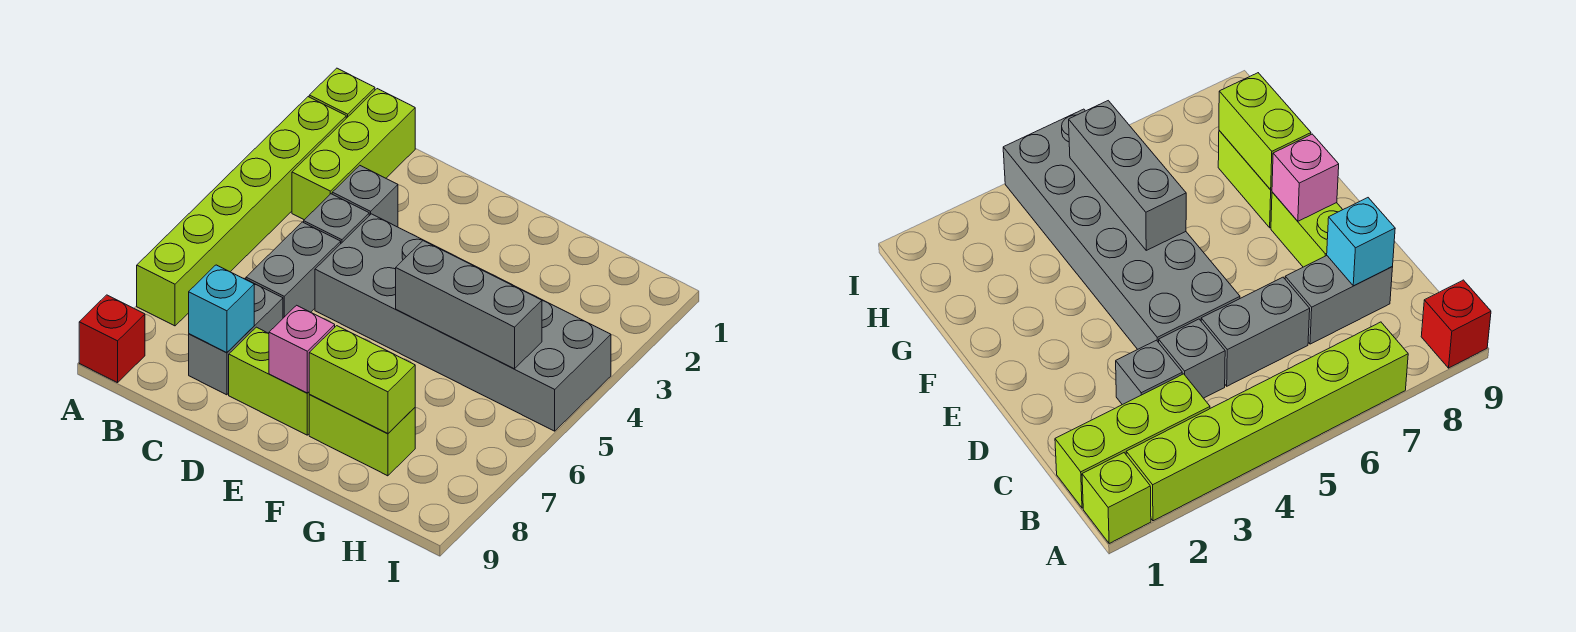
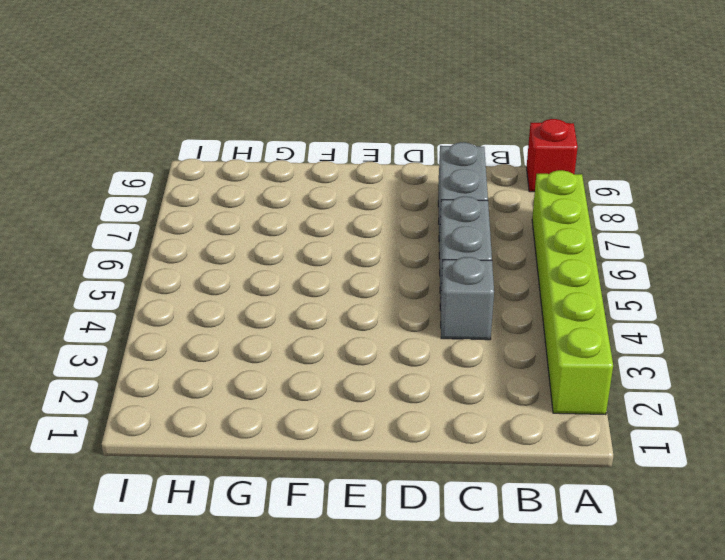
none -> lime brick A1 level 1
none -> lime brick B1:B3 level 1
none -> grey brick C3 level 1

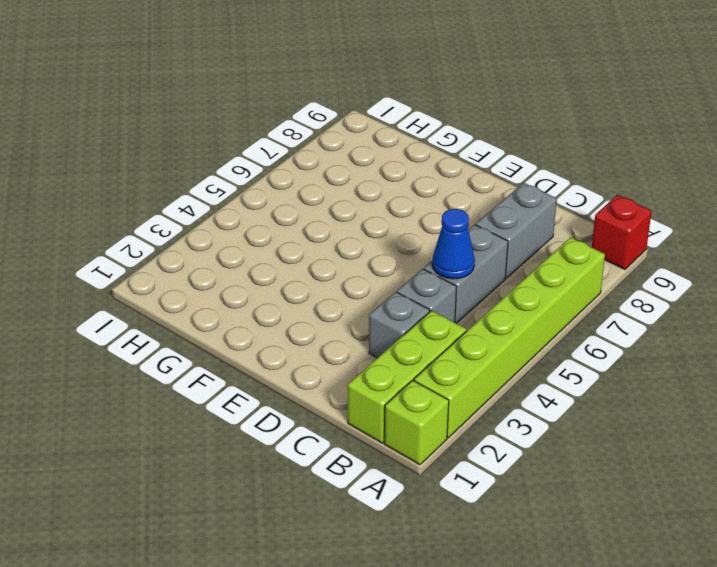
blue cone C5 level 2 -> none
none -> grey brick D4:I5 level 1
none -> lime brick D8:E8 level 1
none -> lime brick F8:G8 level 1

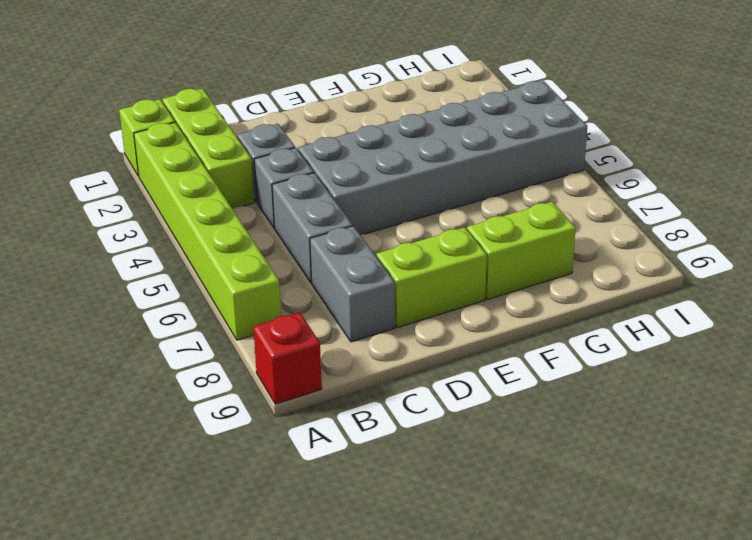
none -> cyan brick C8 level 2
none -> pink brick E8 level 2
none -> grey brick F5:H5 level 2

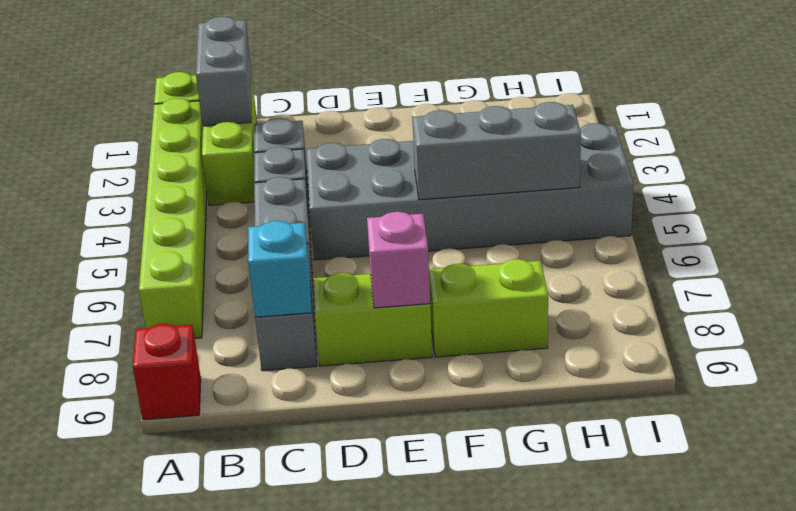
grey brick B1:B2 level 2 -> none
none -> lime brick F8:G8 level 2

